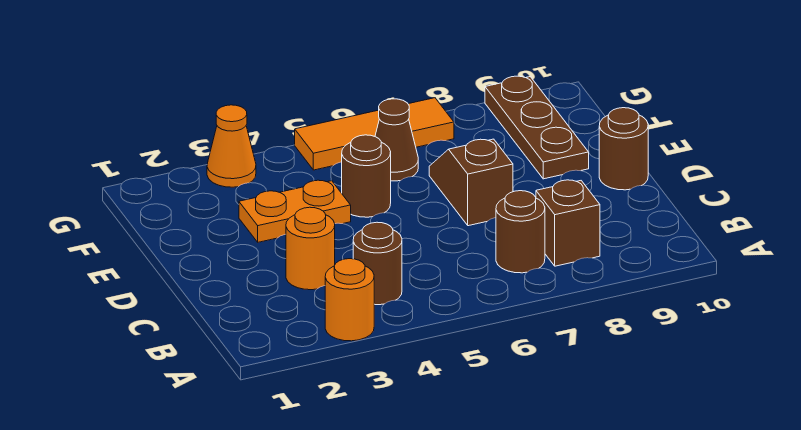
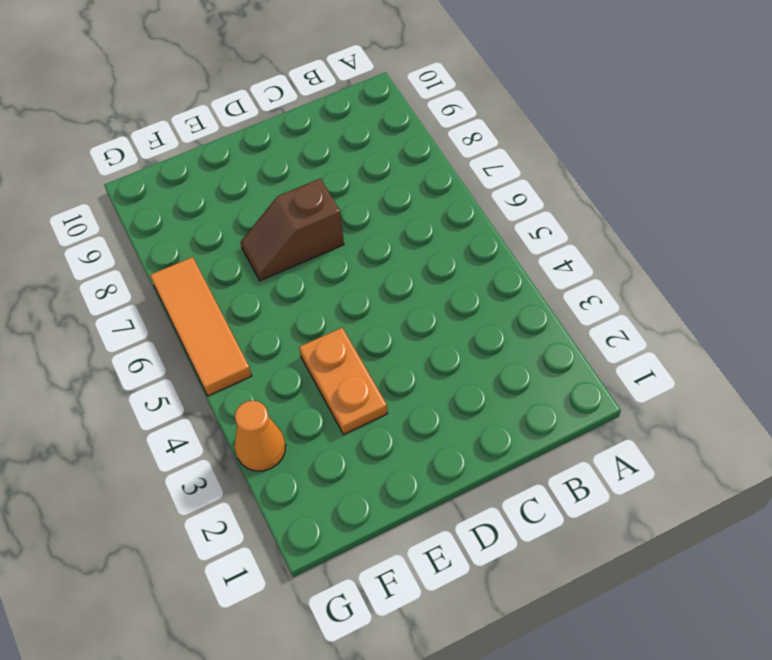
none -> orange round brick A3 level 1
none -> brown round brick B4 level 1
none -> brown round brick B7 level 1

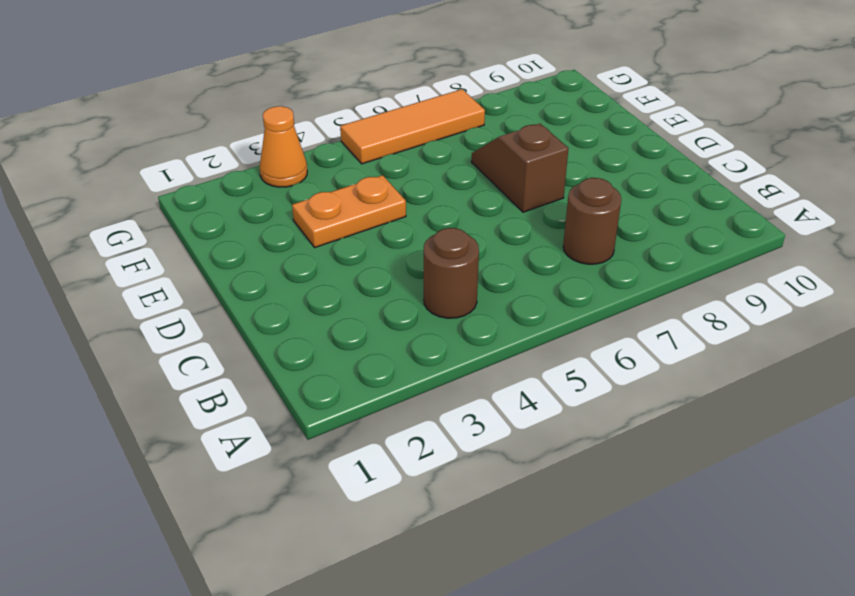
none -> orange round brick A3 level 1
none -> brown brick B8 level 1
none -> orange round brick C3 level 1

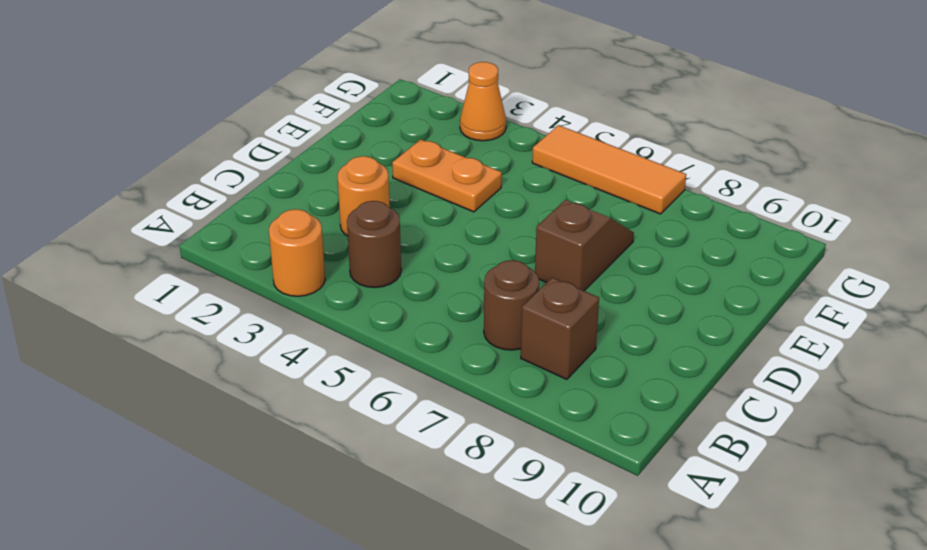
none -> brown round brick D10 level 1
none -> brown round brick E5 level 1
none -> brown plate E9:G9 level 1

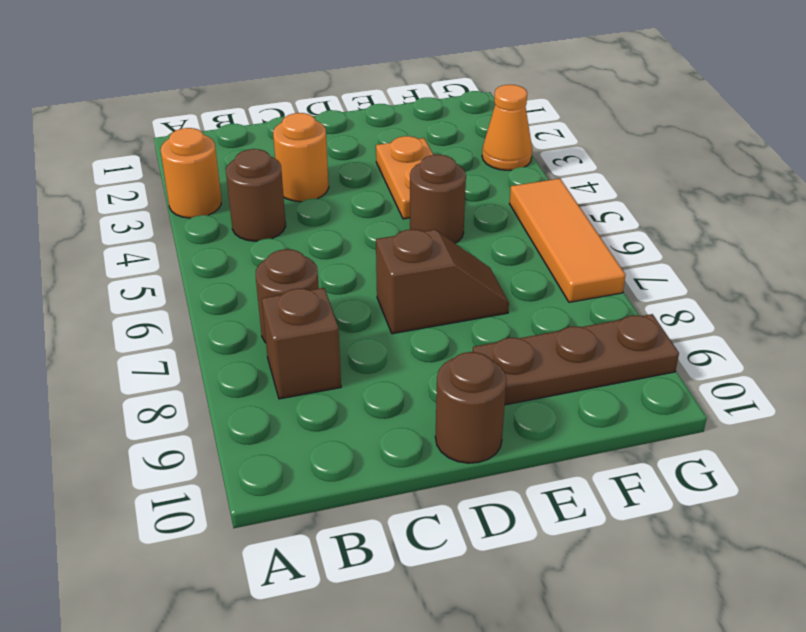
none -> brown cone F6 level 1

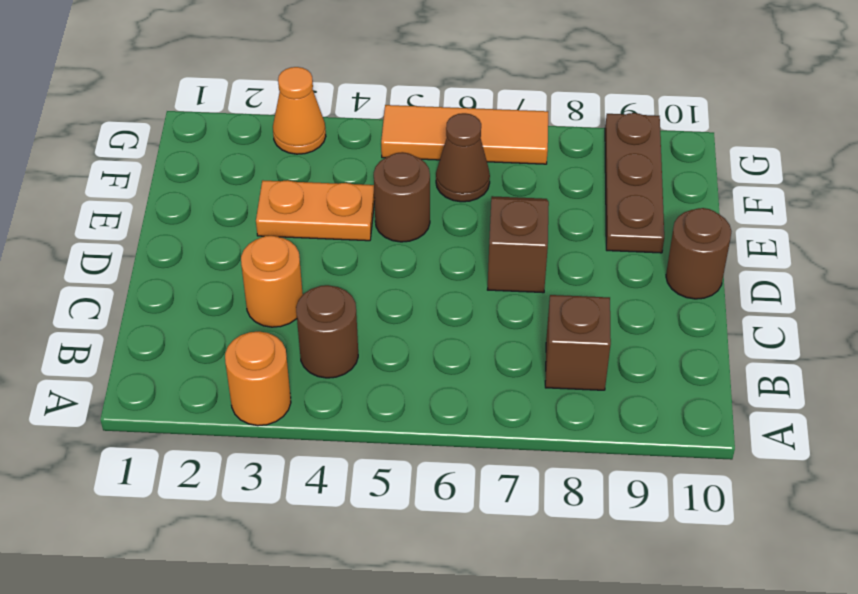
none -> brown round brick B7 level 1

